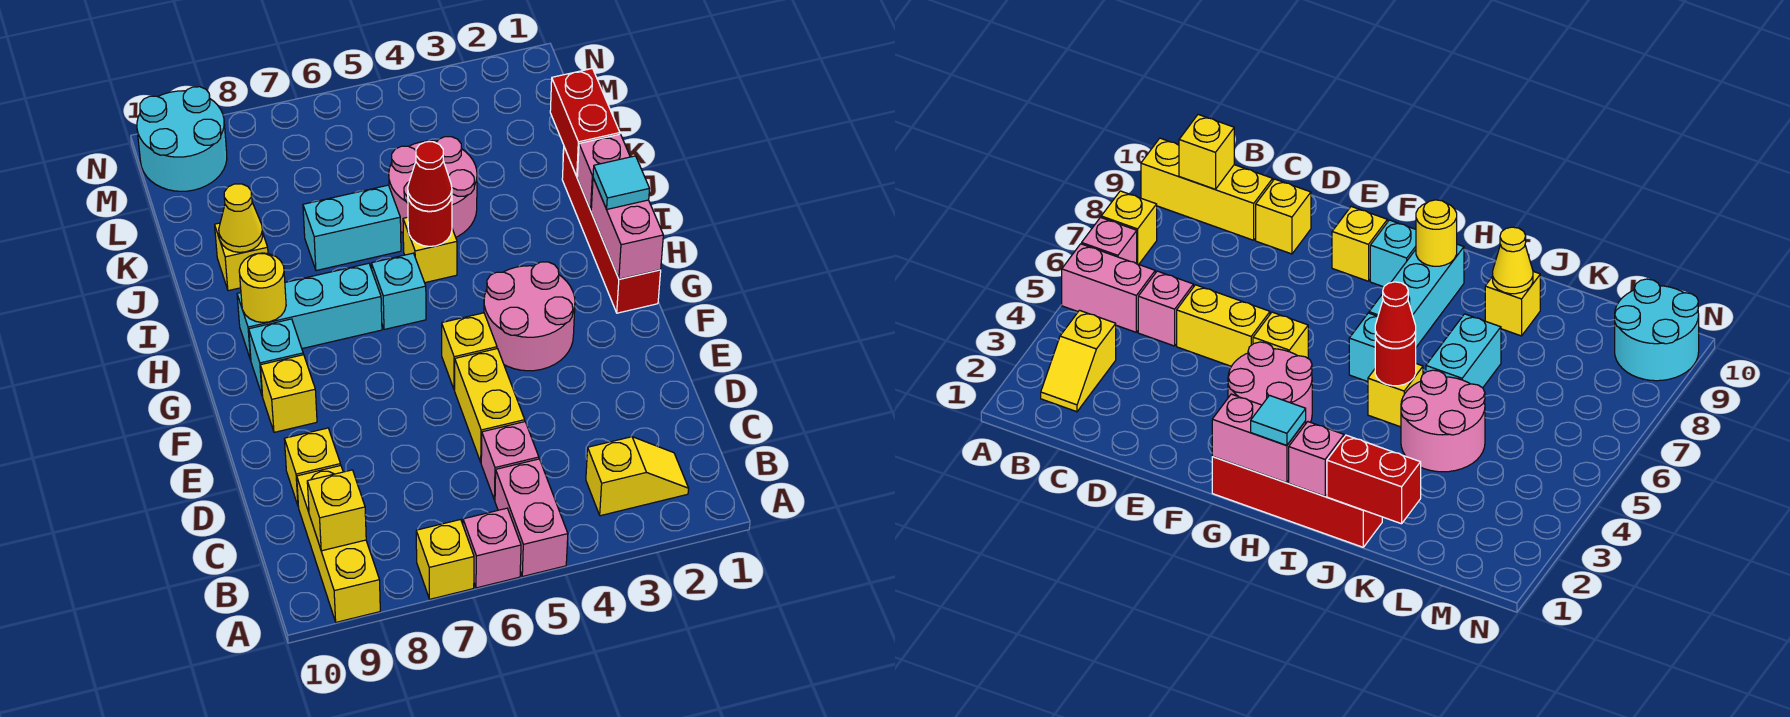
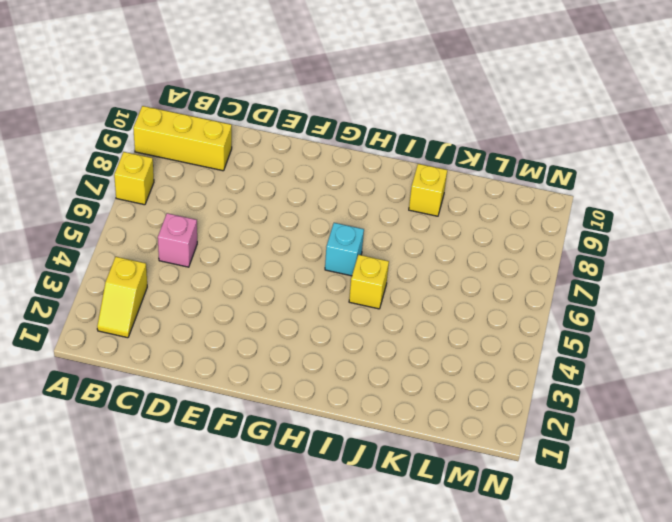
none -> pink brick A5:B5 level 1
none -> pink brick A6 level 1
none -> yellow brick D5:E5 level 1

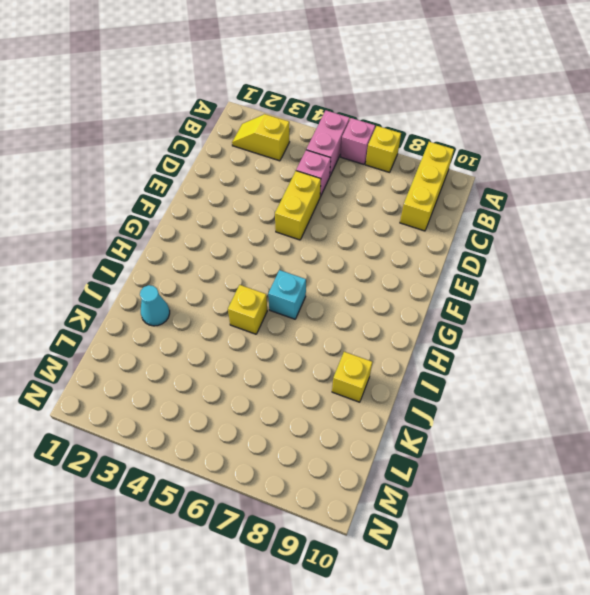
cyan cone J2 level 1 -> none
none -> yellow brick D9 level 1
none -> pink round brick F3:G4 level 1
none -> yellow brick F5 level 1

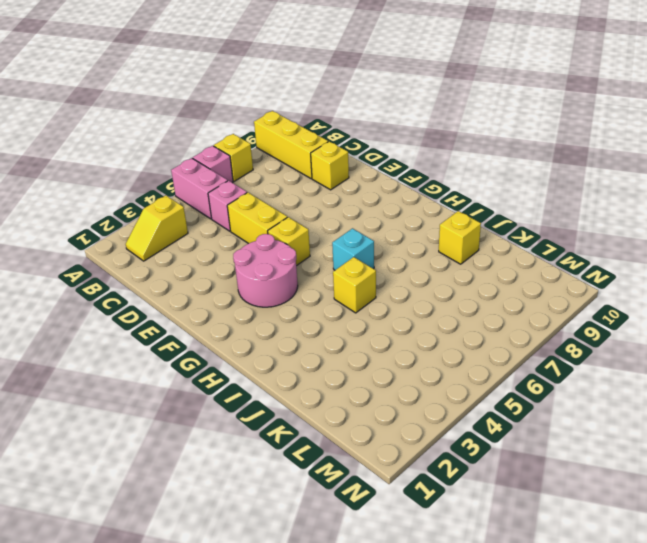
none -> yellow brick F9 level 1
none -> red brick G1:J1 level 1
none -> cyan brick G9 level 1

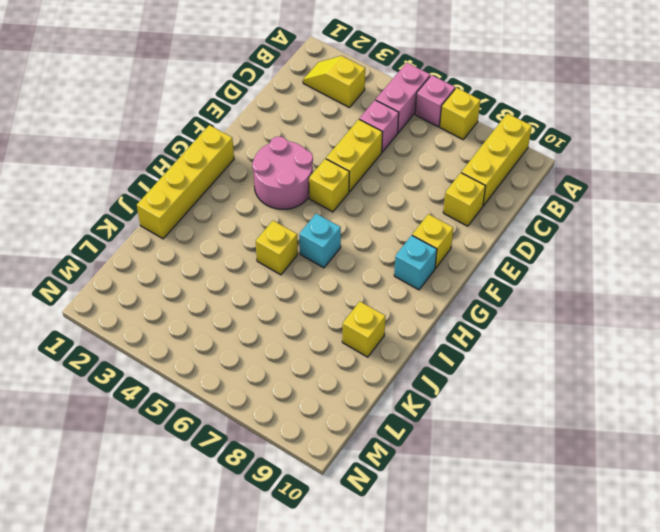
yellow brick G1:J1 level 1 -> red brick G1:J1 level 1
none -> cyan brick H7:H9 level 1
none -> pink round brick J4:K5 level 1
none -> cyan brick J6:J7 level 1

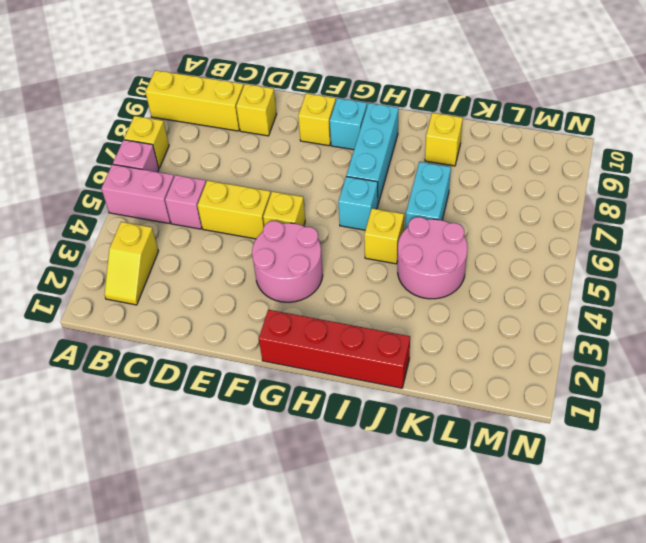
none -> cyan round brick M9:N10 level 1
none -> yellow brick B9 level 2
none -> pink brick G1:H1 level 2

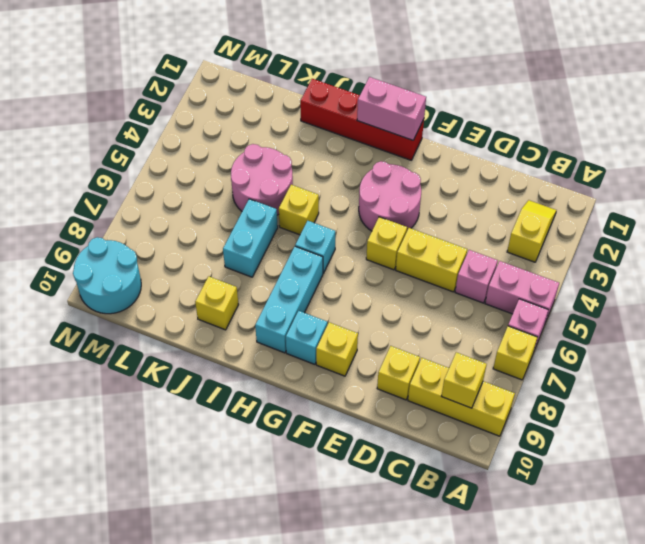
none -> yellow round brick H9 level 2
none -> pink brick I1 level 2
none -> red round brick I5 level 2

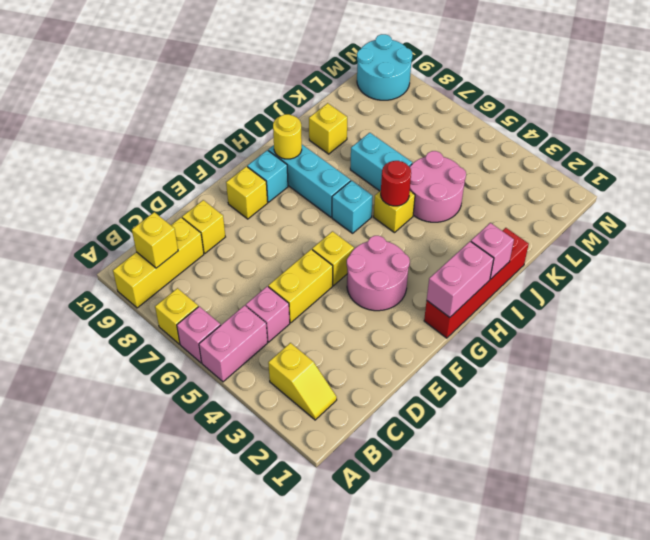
none -> red brick J1:K1 level 2
none -> yellow cone J9 level 2
none -> cyan tile H1 level 3

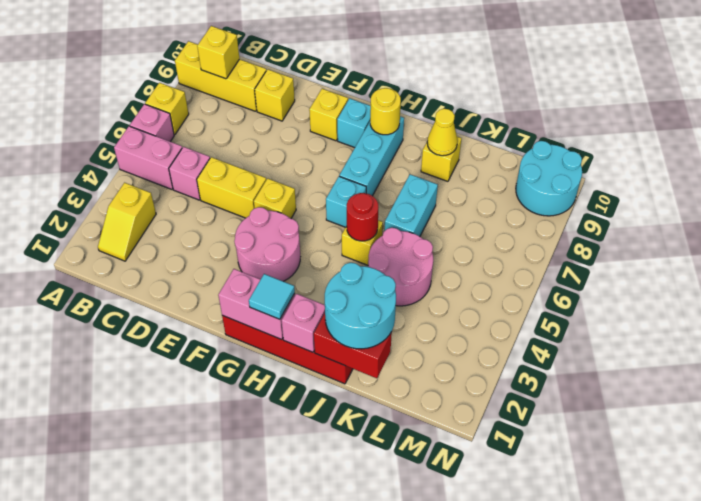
cyan round brick J1:K2 level 3 -> none
none -> red cone I5 level 3

